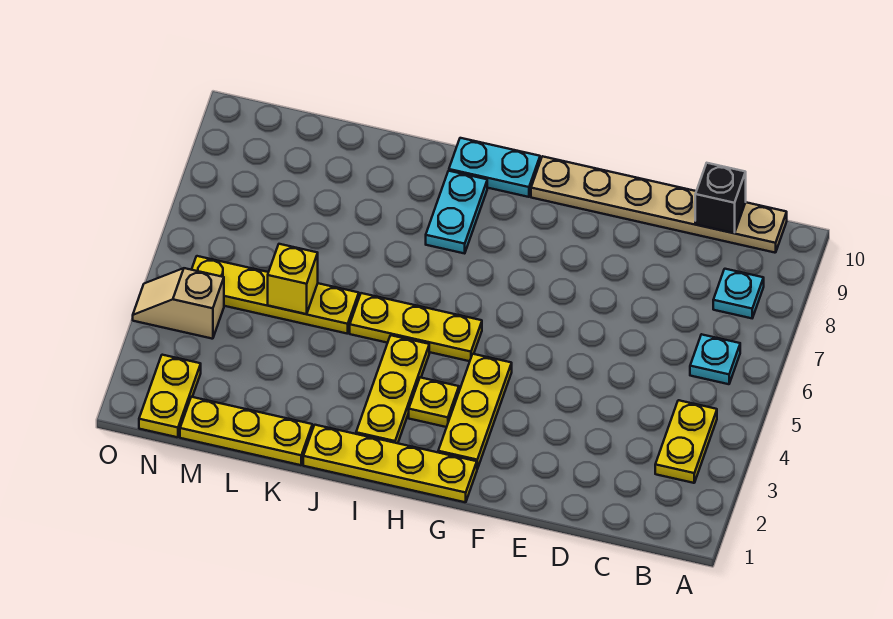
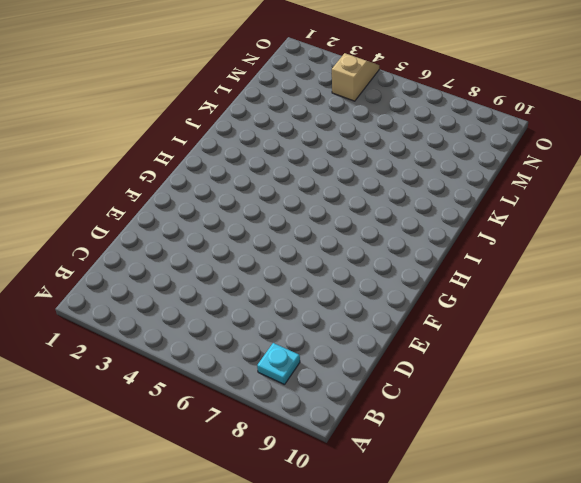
none -> yellow plate B3:B4 level 1
none -> cyan plate B6 level 1
none -> tan plate B10:G10 level 1

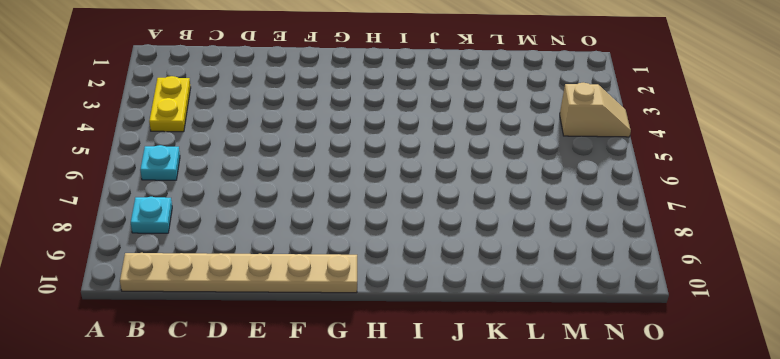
none -> yellow plate G1:J1 level 1
none -> yellow plate G2:G4 level 1
none -> yellow plate H3 level 1

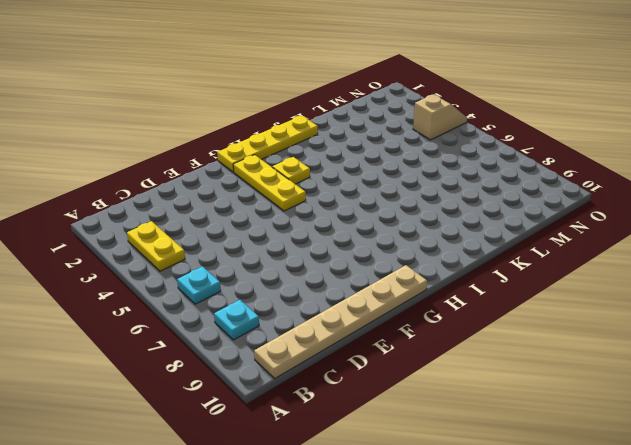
none -> yellow plate H5:J5 level 1
none -> cyan plate H10:I10 level 1
none -> yellow plate I2:I4 level 1

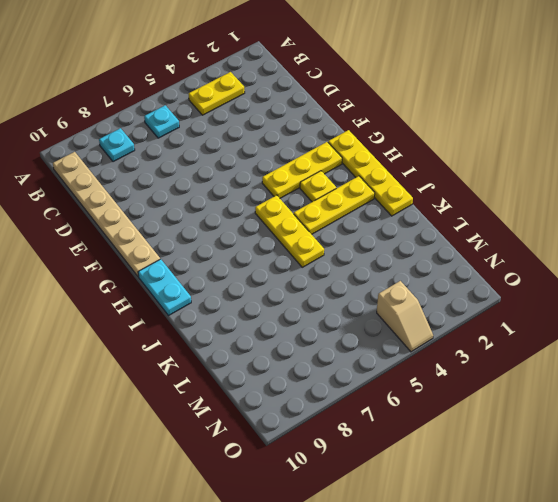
none -> cyan plate I8:I9 level 1
none -> yellow plate K1:M1 level 1
none -> yellow plate K5:N5 level 1

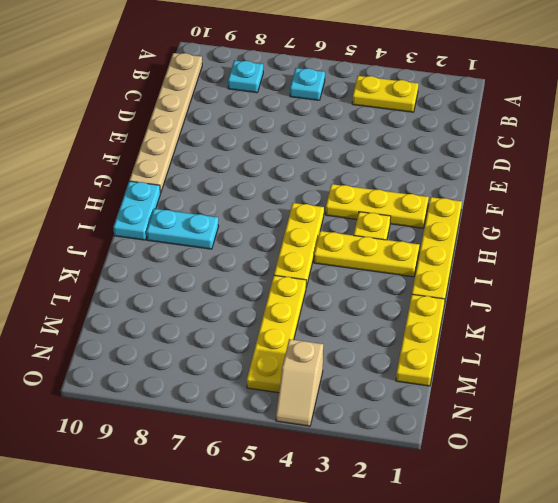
none -> yellow plate N1:N2 level 1
none -> black brick C10 level 2
none -> yellow brick L5 level 2

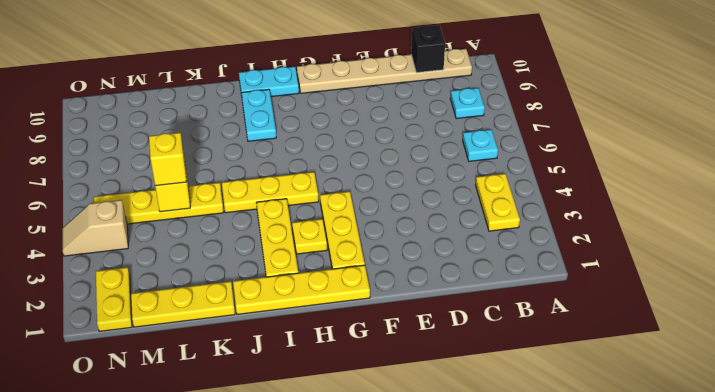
yellow brick L5 level 3 -> none

